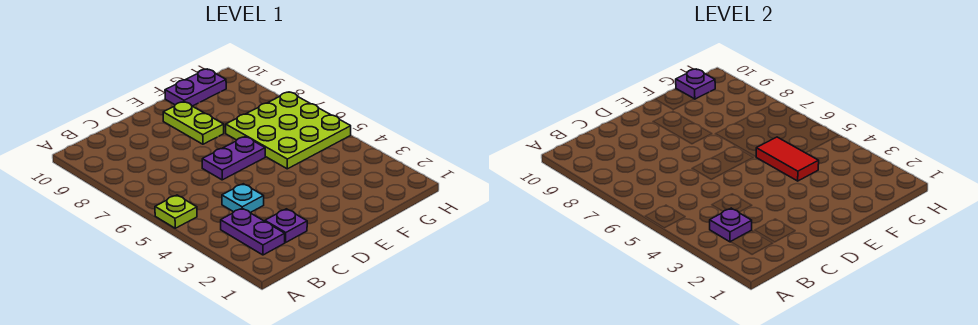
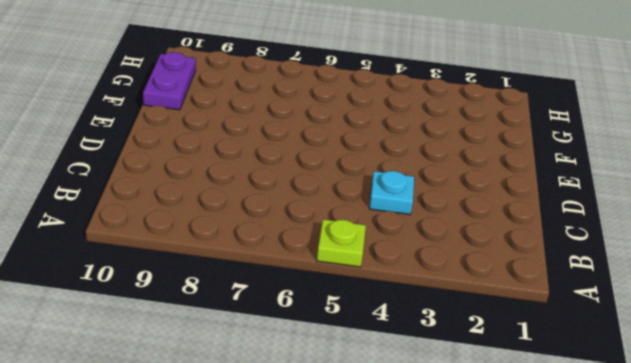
none -> purple plate B2:B3 level 1
none -> purple plate C2 level 1

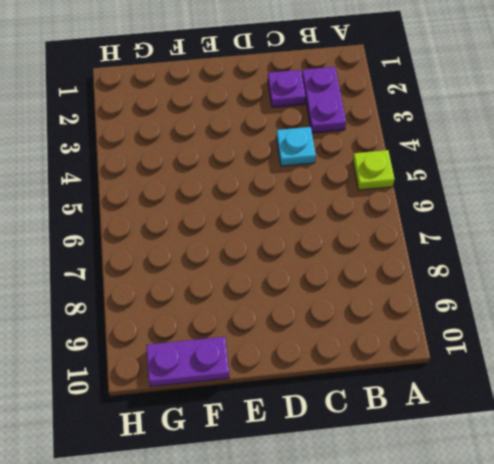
none -> purple plate D6:E6 level 1
none -> lime plate E8:E9 level 1

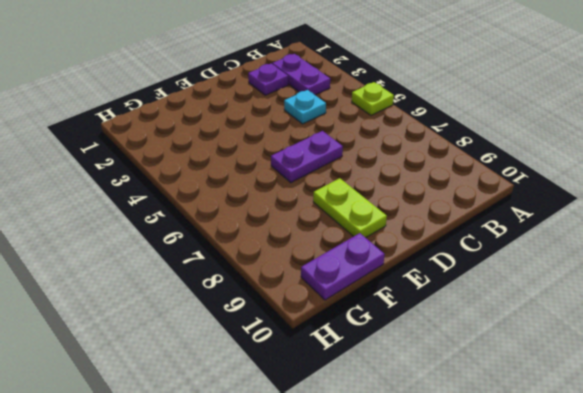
none -> lime plate F5:H7 level 1
none -> purple plate B3 level 2

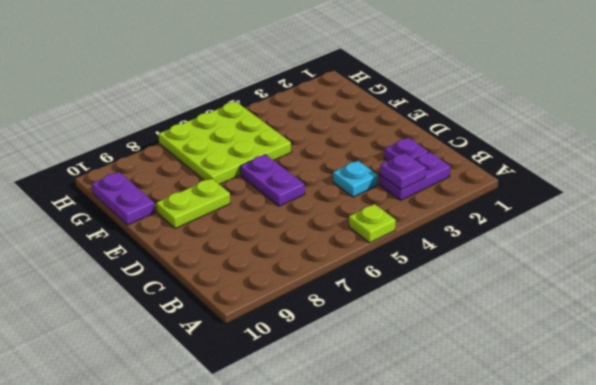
none -> red tile F4:F5 level 2
none -> purple plate G10 level 2

